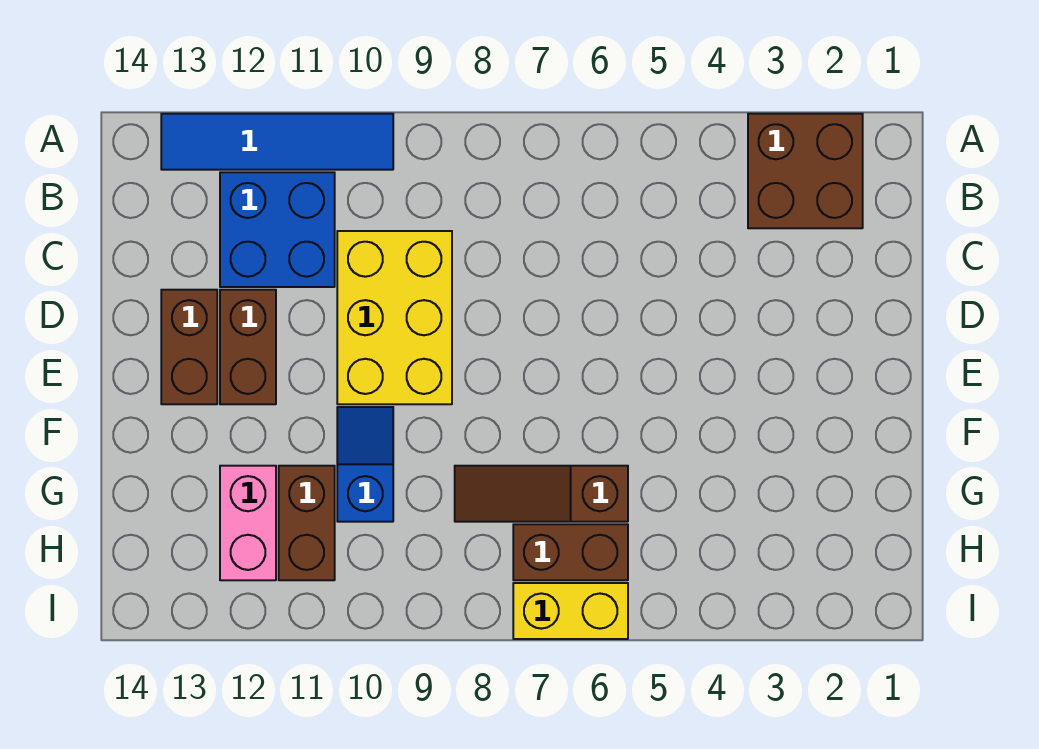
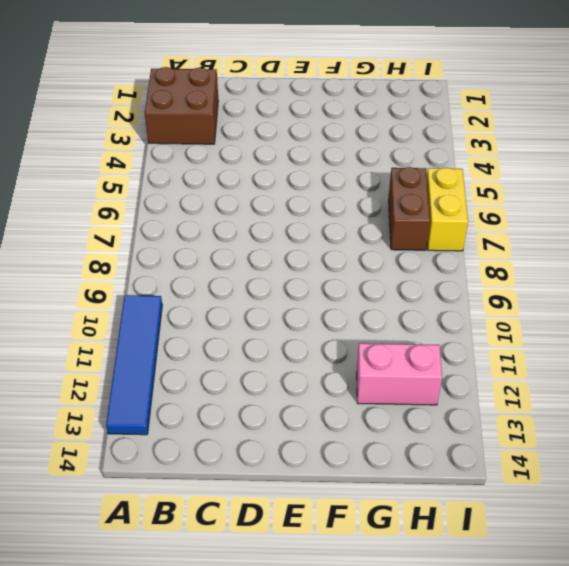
none -> blue brick B11:C12 level 1
none -> yellow brick C9:E10 level 1
none -> brown brick D12:E12 level 1

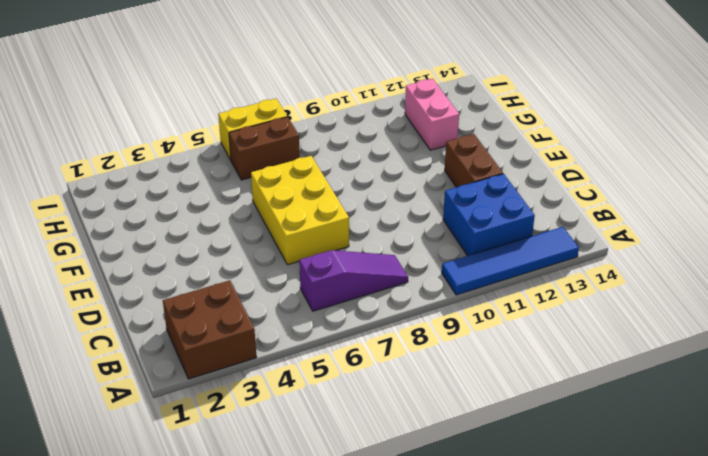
purple slope B6:B8 level 1 top 6 -> none
yellow brick D6:F7 level 1 -> yellow brick C9:E10 level 1
none -> brown brick D13:E13 level 1
none -> blue slope F10:G10 level 1 top G
none -> brown slope G6:G8 level 1 top 6

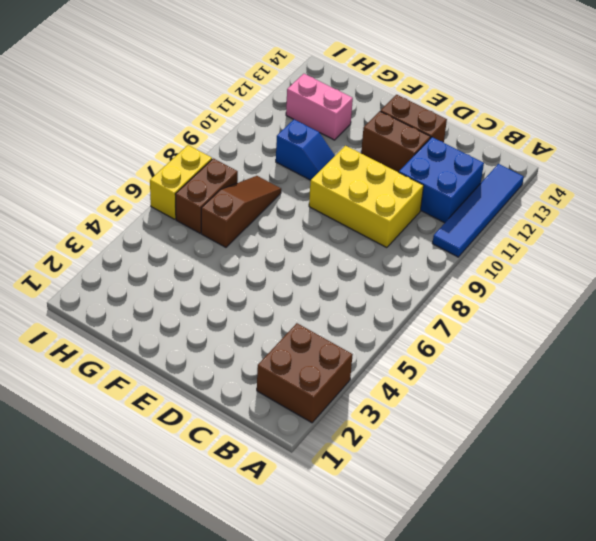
none -> brown brick G11:H11 level 1

